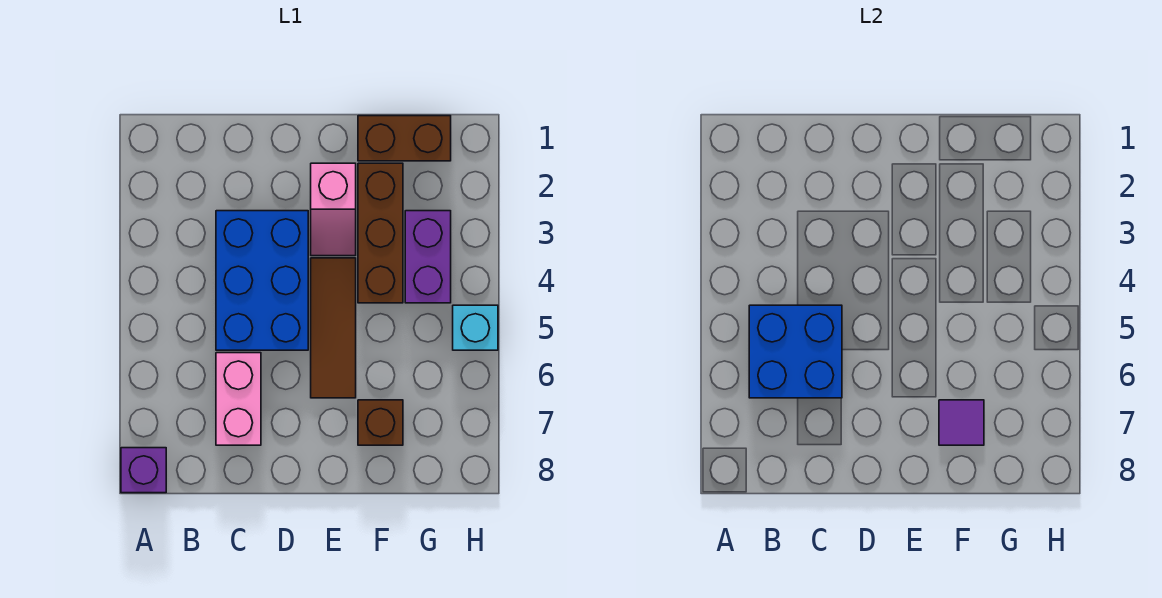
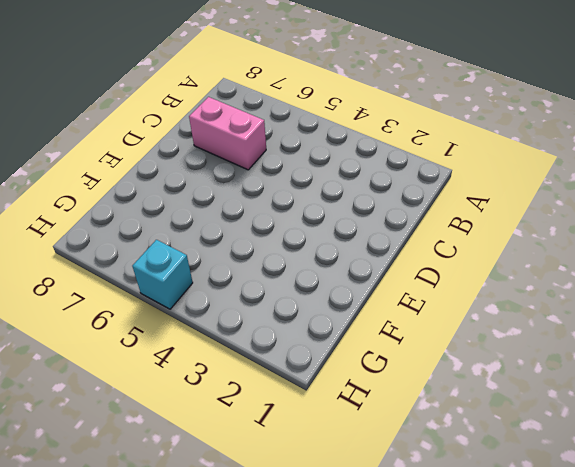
none -> purple brick A8 level 1
none -> blue brick C3:D5 level 1
none -> pink slope E2:E3 level 1 top 2

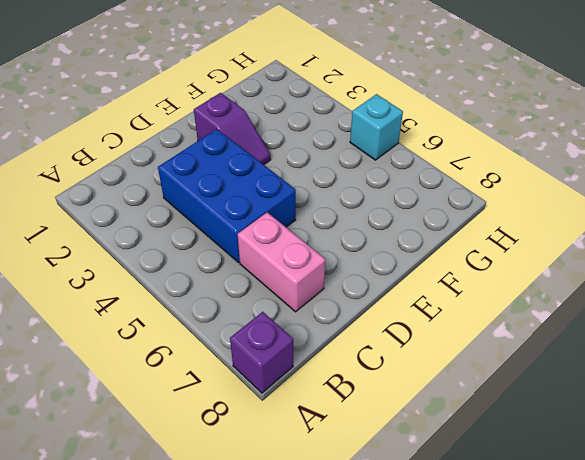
purple slope E2:E3 level 1 top 2 -> pink slope E2:E3 level 1 top 2
none -> brown tile E4:E6 level 1
none -> brown brick F1:G1 level 1
none -> brown brick F2:F4 level 1

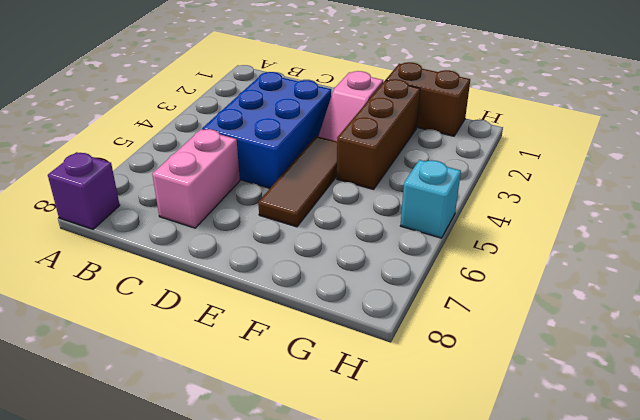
none -> brown brick F7 level 1
none -> purple brick G3:G4 level 1
none -> blue brick B5:C6 level 2

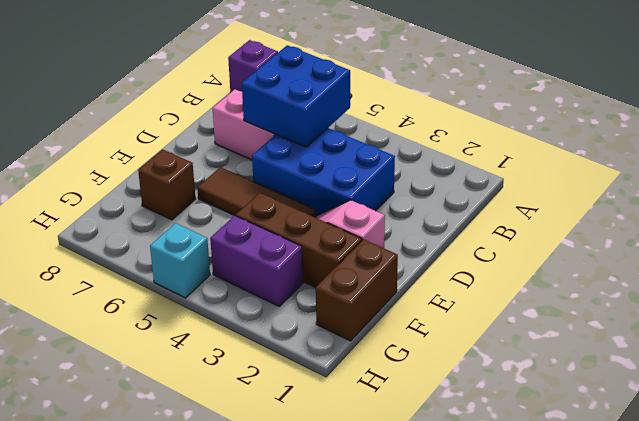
none -> purple tile F7 level 2

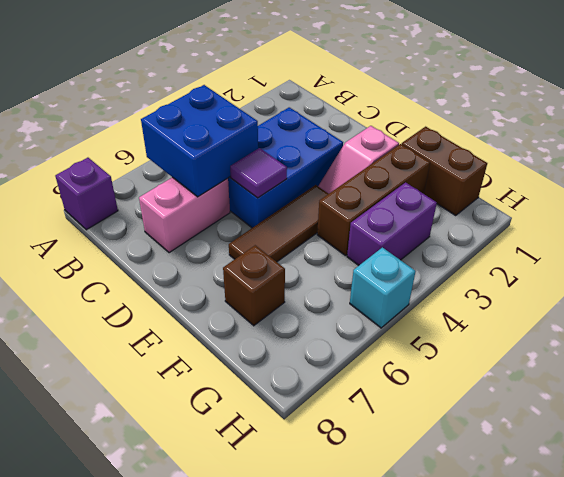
purple tile D5 level 2 -> purple tile F7 level 2

